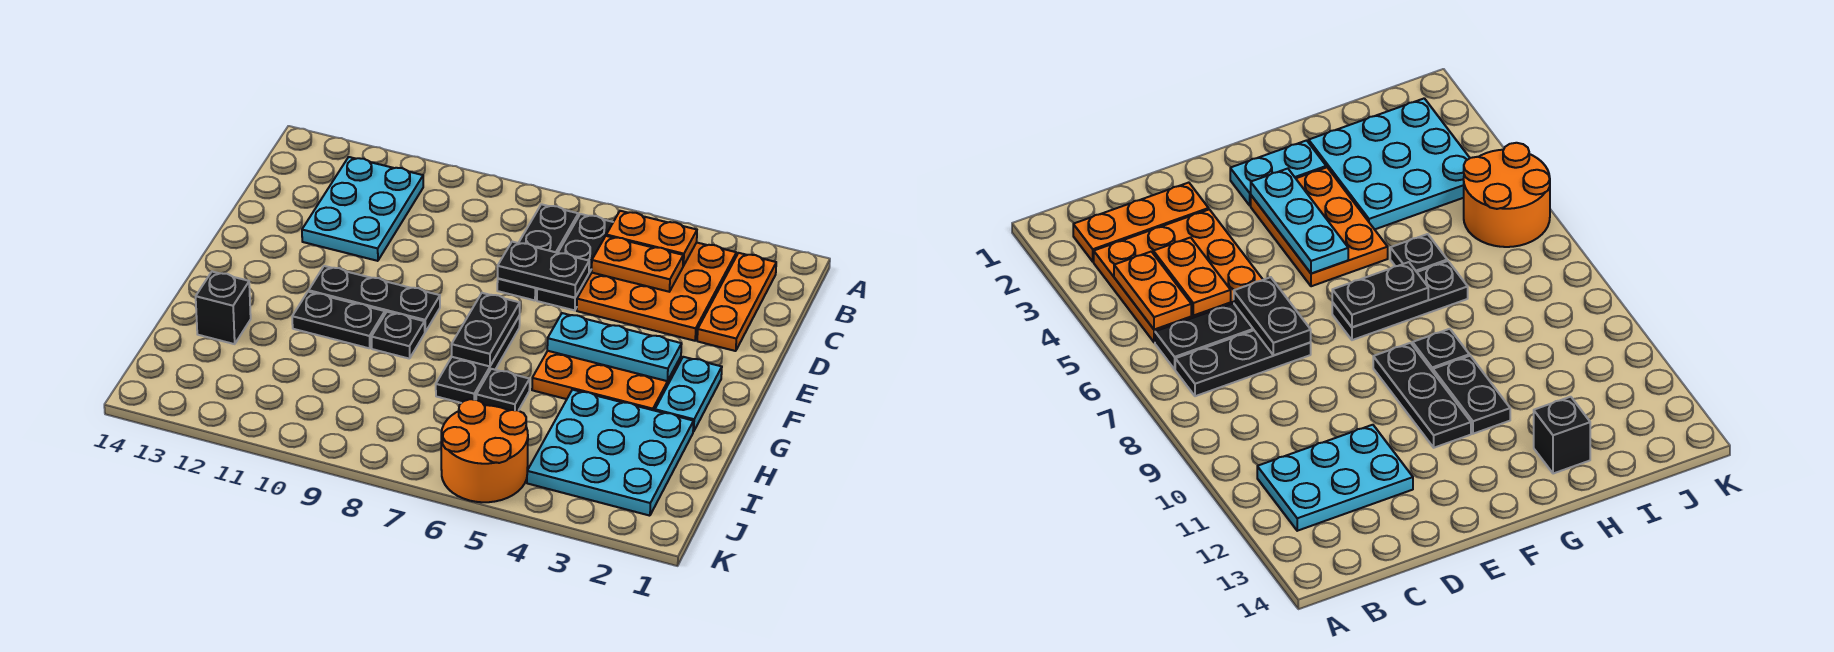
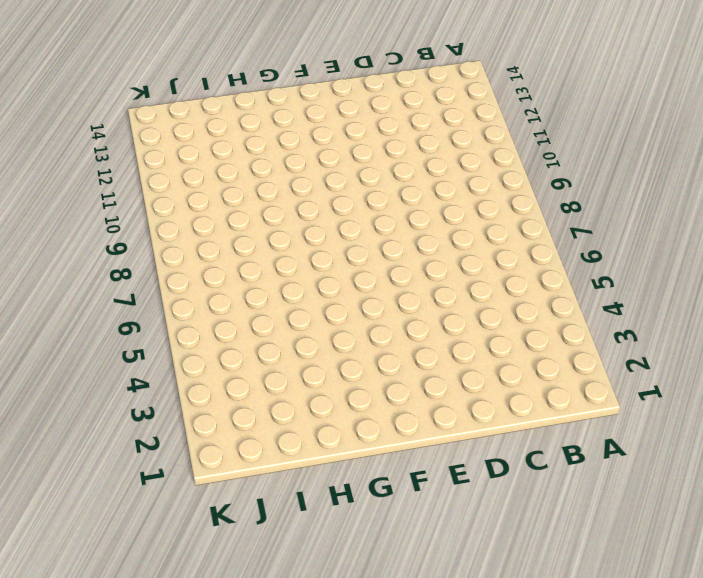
none -> orange plate B2:D2 level 1
none -> orange plate B3:D5 level 1
none -> black plate B6:D6 level 1

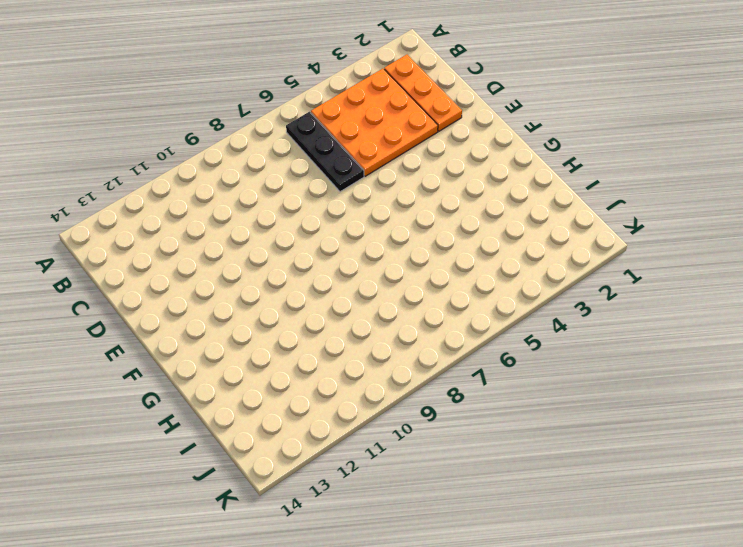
none -> black plate B7:D7 level 1
none -> cyan plate B11:D12 level 1
none -> cyan plate F2:G2 level 1

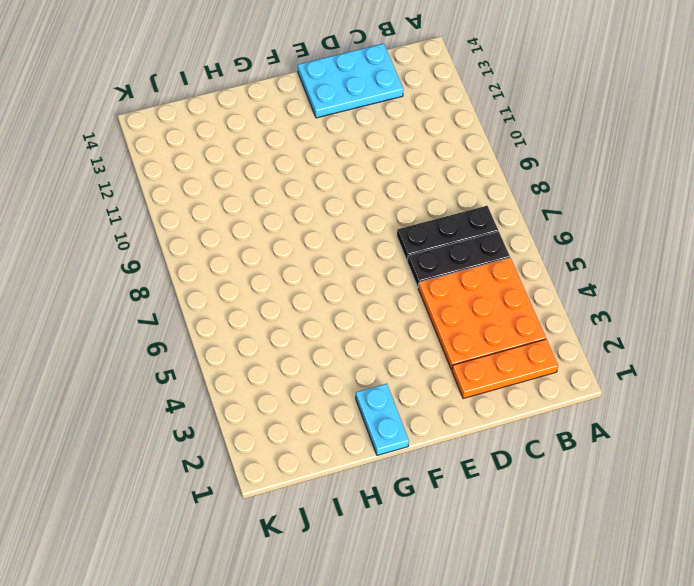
cyan plate C13:E14 level 1 -> cyan plate B11:D12 level 1
cyan plate G1:G2 level 1 -> cyan plate F2:G2 level 1
none -> orange plate F3:G5 level 1
none -> black plate F7:H7 level 1
none -> black plate F9:F11 level 1

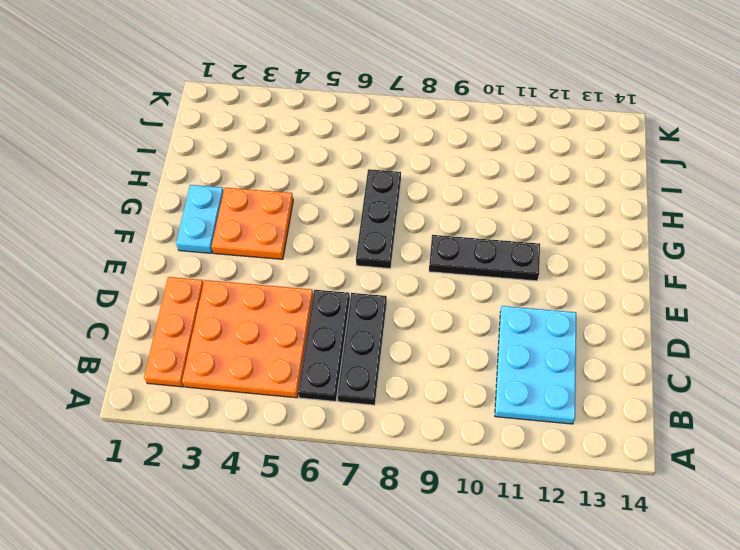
orange plate F3:G4 level 1 -> orange plate F3:G5 level 1
none -> black plate G9 level 1
none -> black plate G10:G11 level 1
none -> cyan plate H2:J4 level 1

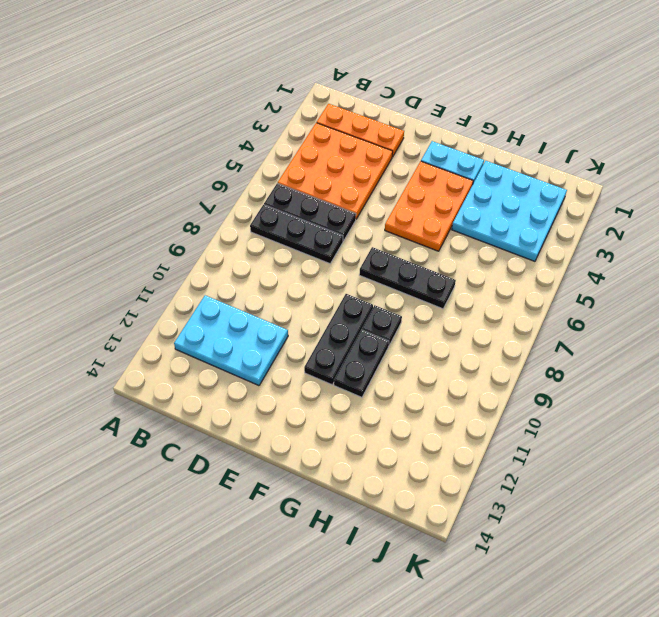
none -> black plate H6 level 1
none -> black brick H13 level 1
none -> orange round brick J5:K6 level 1

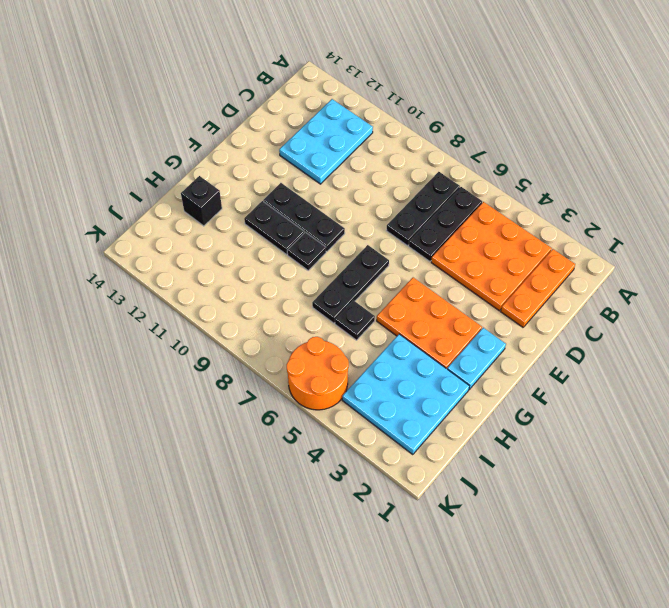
none -> orange plate B4:B5 level 2
none -> orange plate C4:C5 level 2
none -> black plate D6:D7 level 2

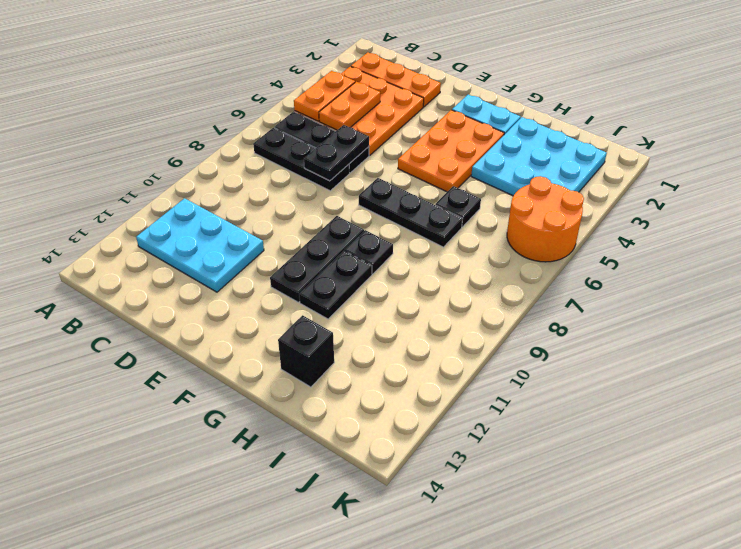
none -> cyan plate F3:F5 level 2
none -> black plate F7:G7 level 2

